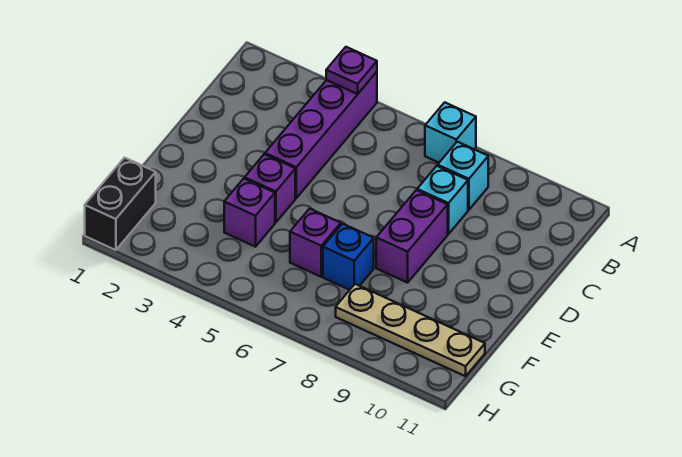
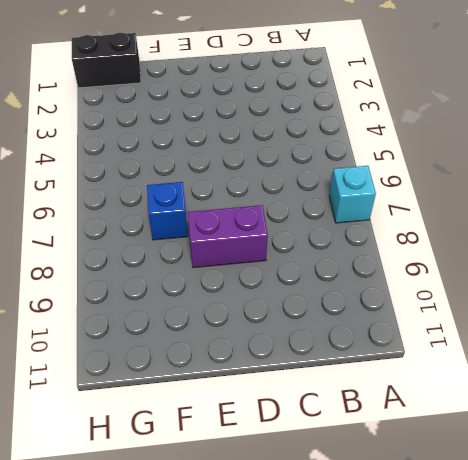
none -> purple brick A4:D4 level 1
none -> cyan brick B8 level 1
none -> cyan brick C8 level 1

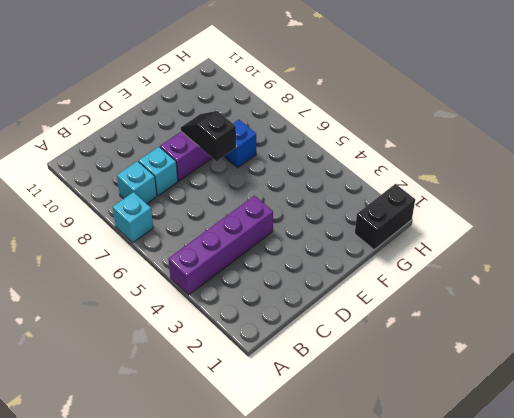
black slope E7:E8 level 2 top 7 -> none
none -> purple brick E4 level 1
none -> purple brick F4 level 1
none -> purple brick F6 level 1

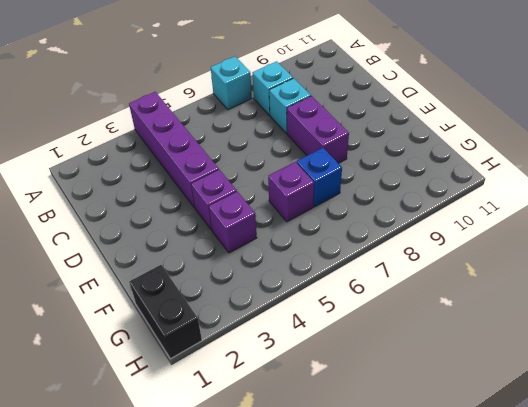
none -> tan plate G8:G11 level 1
none -> purple plate A4 level 2

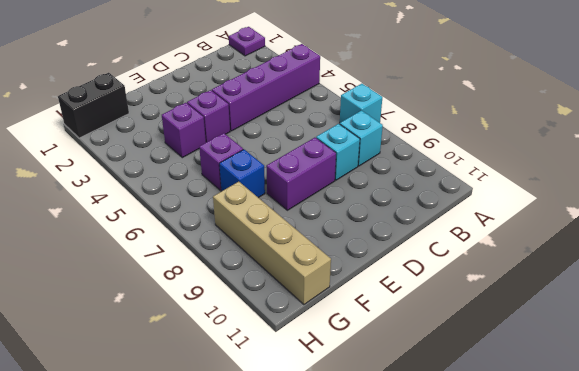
purple plate A1 level 1 -> purple plate A4 level 2
tan brick G8:G11 level 1 -> tan plate G8:G11 level 1

